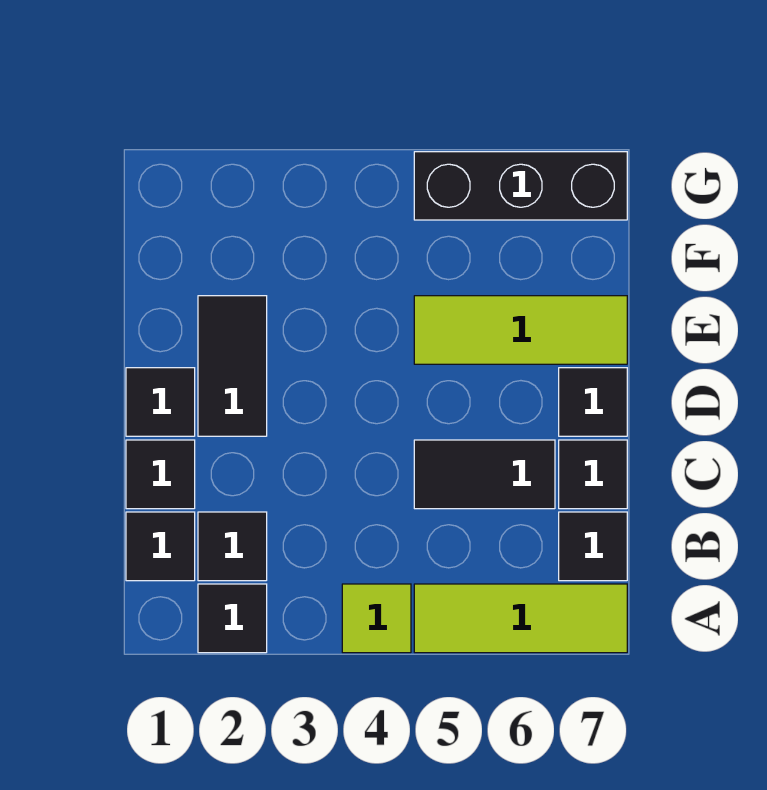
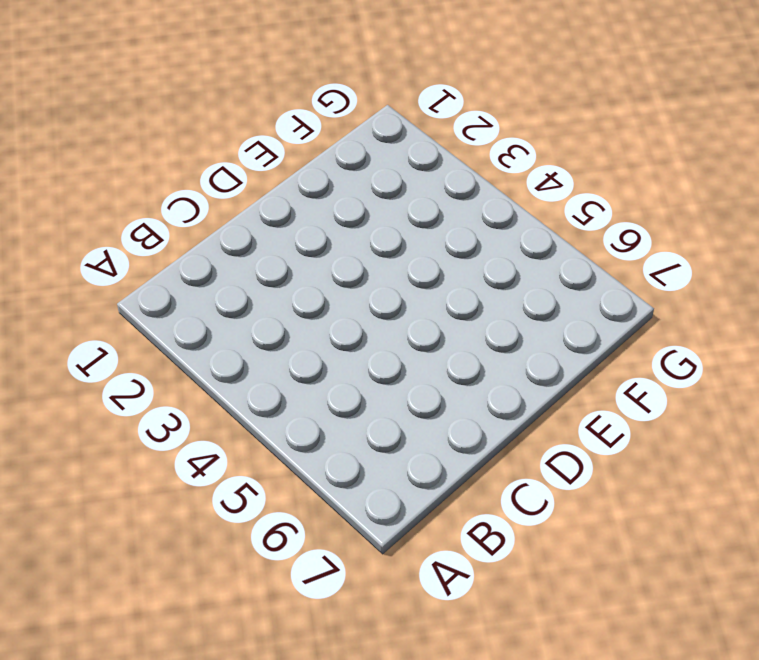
none -> black tile A2 level 1
none -> lime tile A4 level 1
none -> lime tile A5:A7 level 1

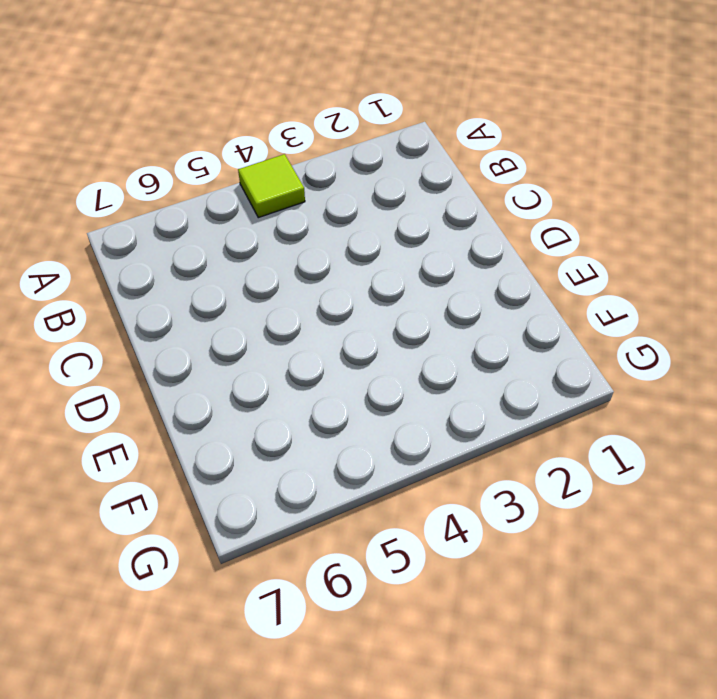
none -> black tile A2 level 1
none -> lime tile A5:A7 level 1
none -> black tile B1 level 1

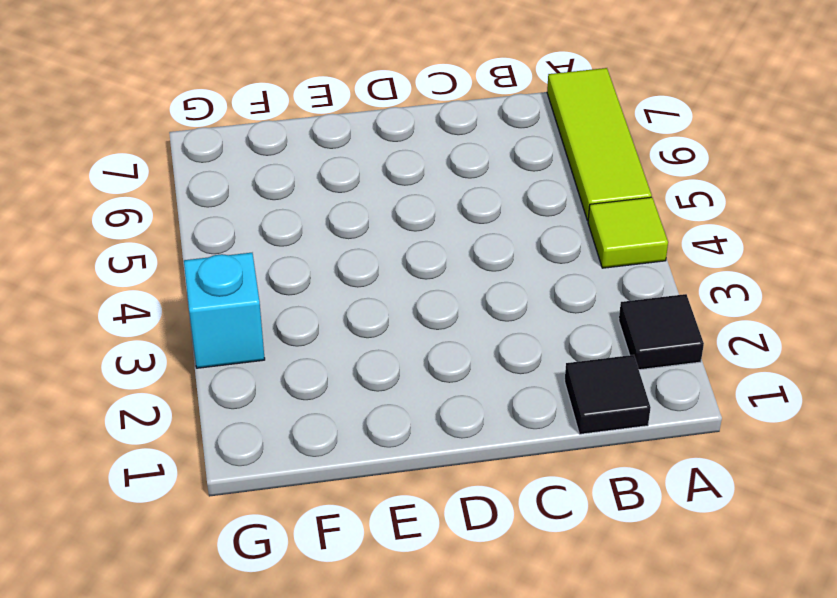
cyan brick G3 level 1 -> none
none -> black tile B2 level 1
none -> black tile B7 level 1
none -> black tile C1 level 1

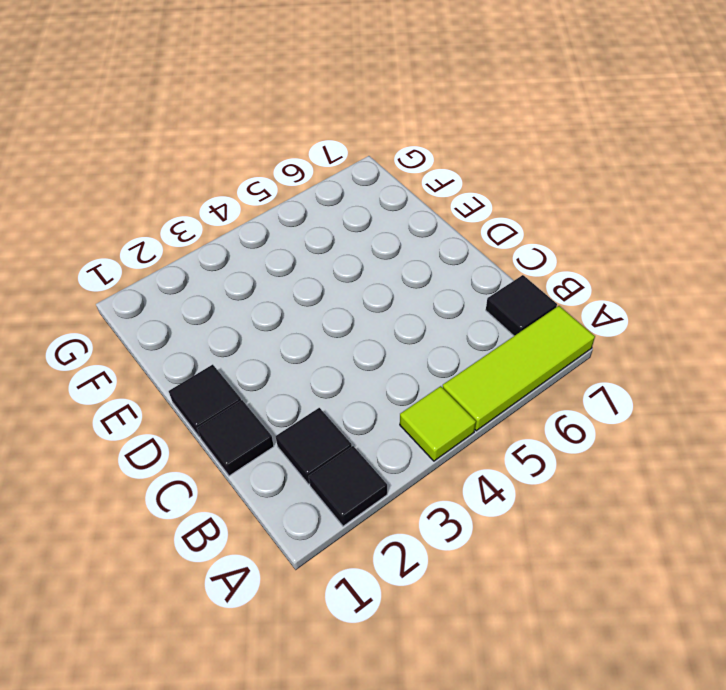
none -> black tile B1 level 1
none -> black tile C5:C6 level 1
none -> black tile C7 level 1

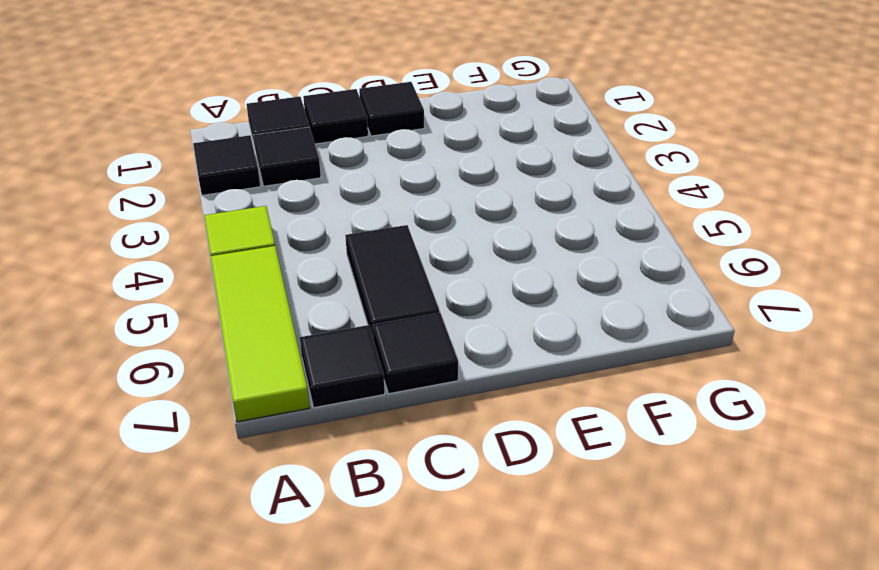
none -> black tile D2:E2 level 1
none -> black tile D7 level 1
none -> lime tile E5:E7 level 1

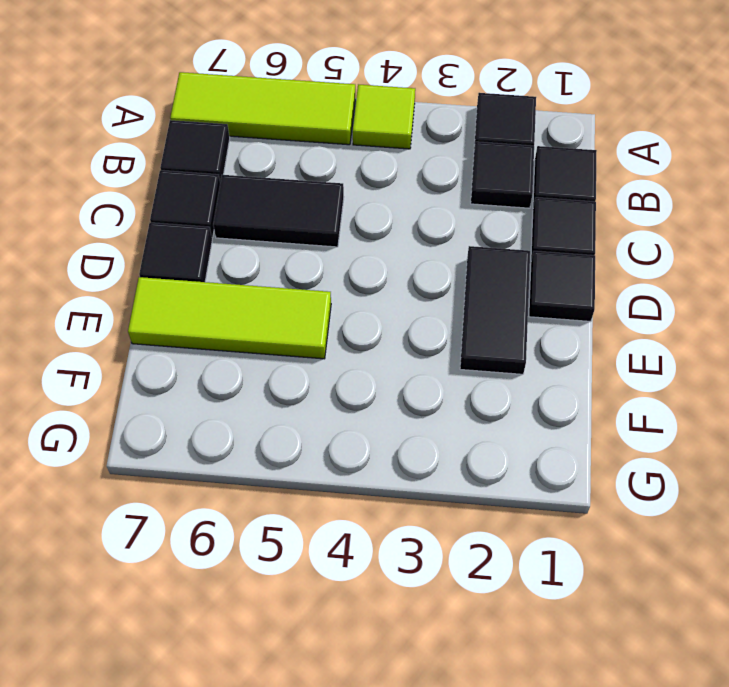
none -> black brick G5:G7 level 1

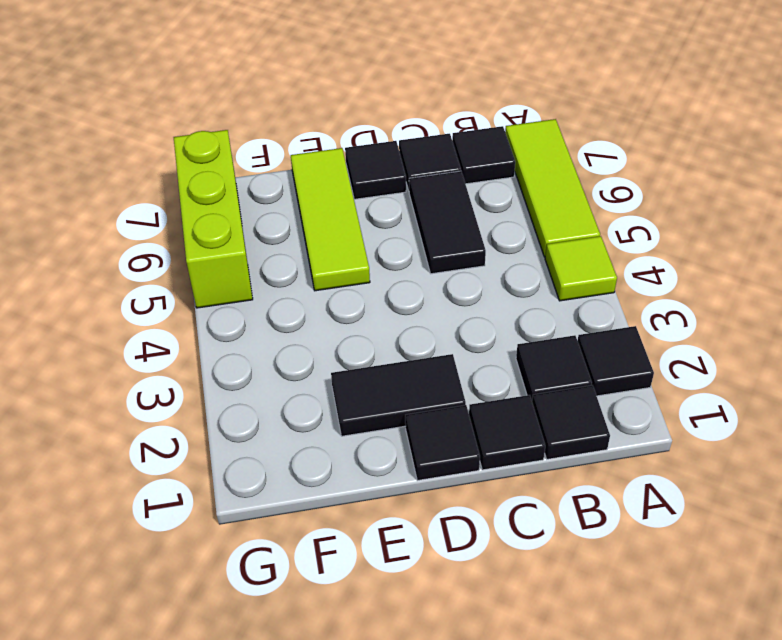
lime brick G5:G7 level 1 -> black brick G5:G7 level 1

